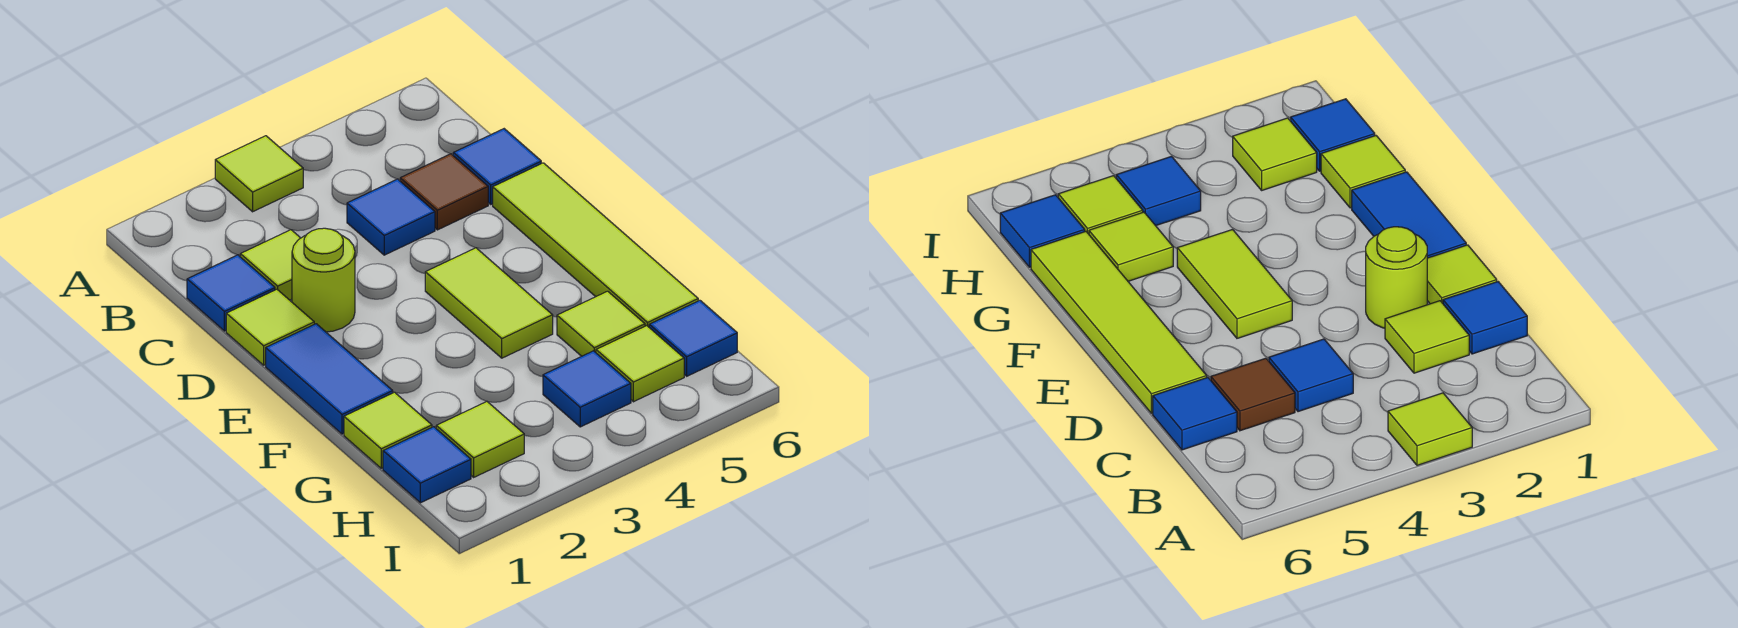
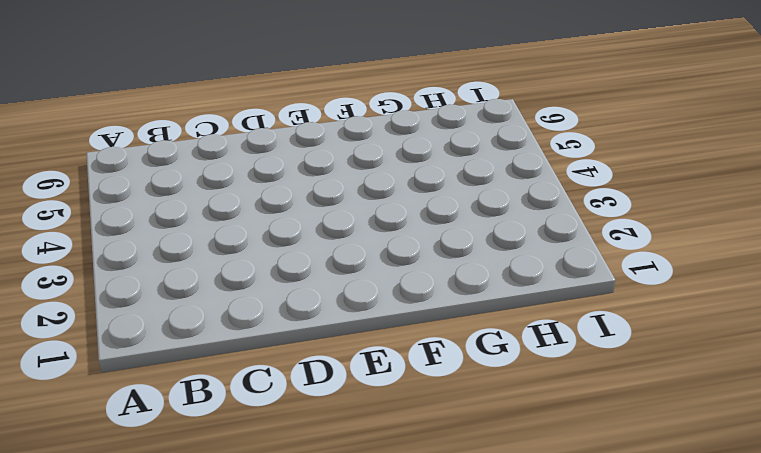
none -> lime tile A3 level 1
none -> blue tile C1 level 1
none -> lime tile C2 level 1

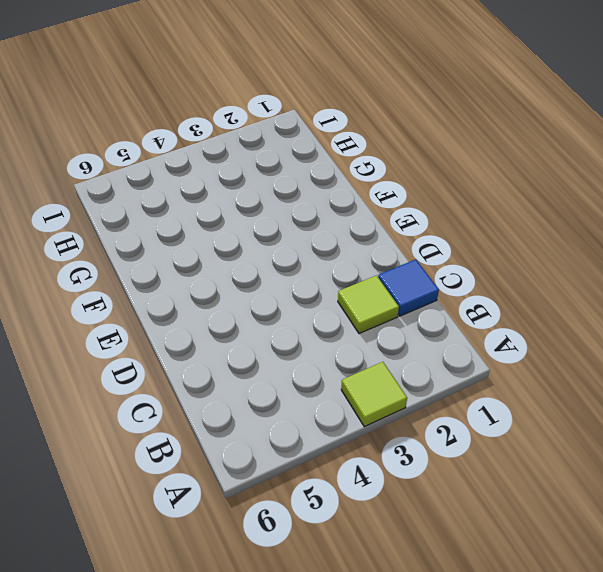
none -> blue tile C4 level 1
none -> brown tile C5 level 1
none -> blue tile C6 level 1

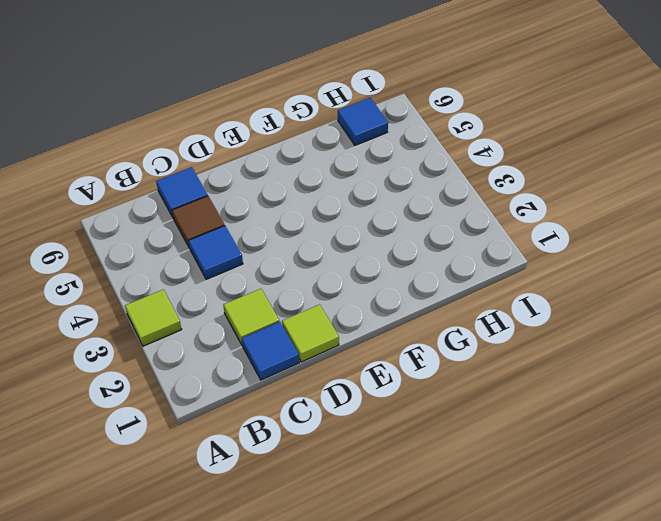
none -> lime round brick D2 level 1
none -> lime tile D6:G6 level 1
none -> blue tile E1:F1 level 1

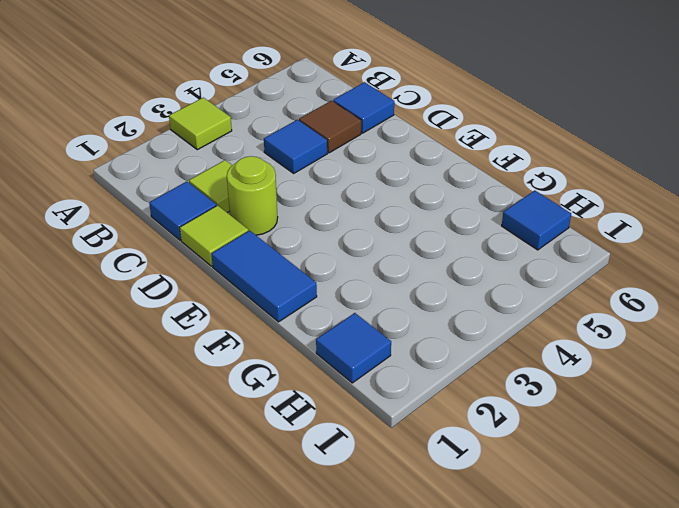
none -> lime tile D6:G6 level 1
none -> lime tile E4:F4 level 1
none -> lime tile G1 level 1

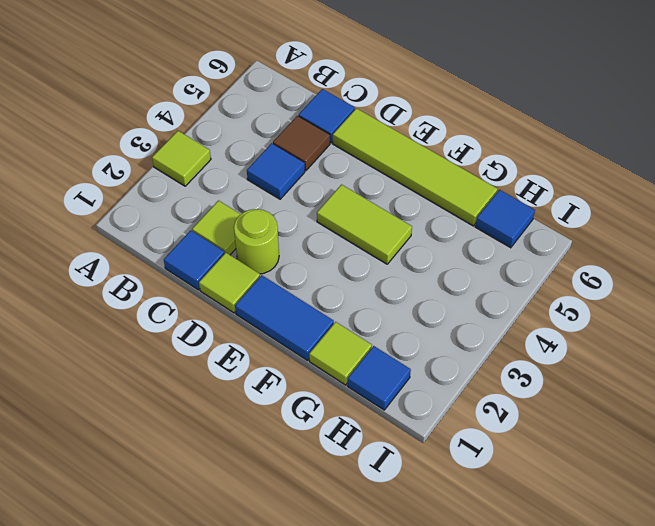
none -> lime tile G5 level 1
none -> lime tile H2 level 1
none -> blue tile H4 level 1

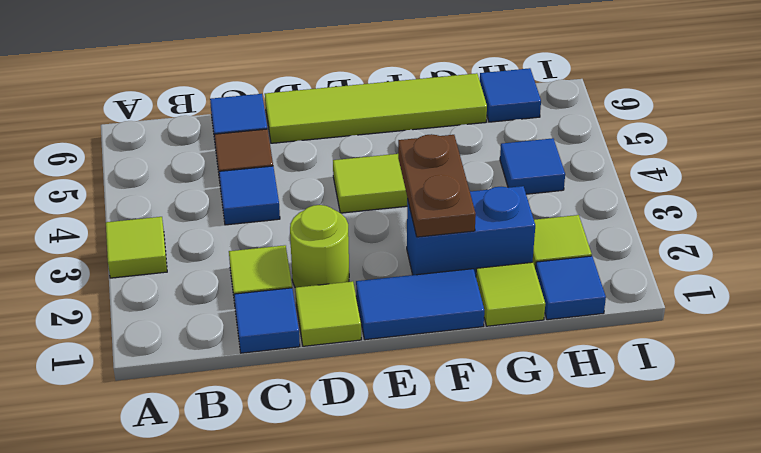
blue brick F2:G2 level 1 -> none
brown plate F2:F3 level 2 -> none
none -> lime tile G5 level 1
none -> lime tile H5 level 1

